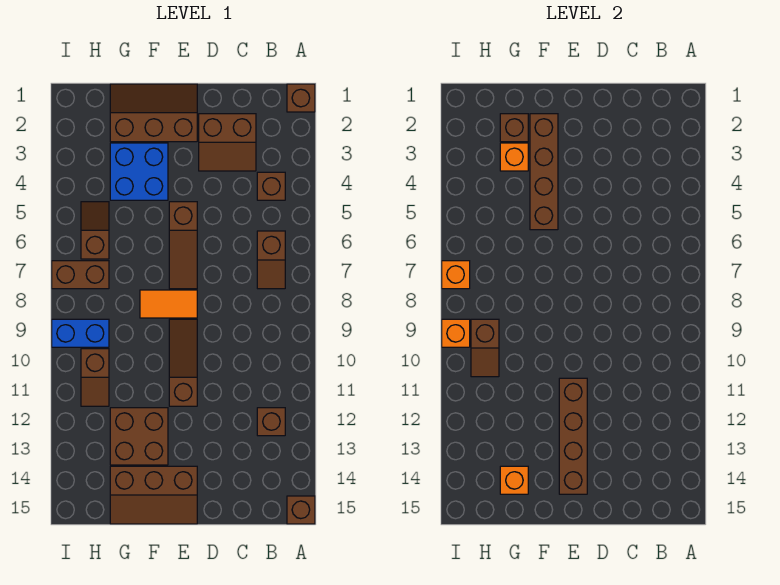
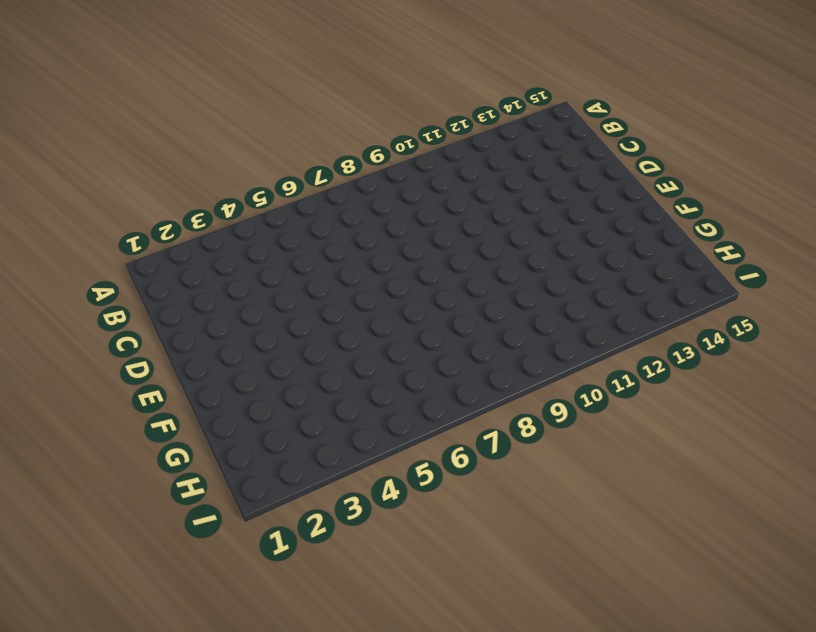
none -> brown brick A1 level 1
none -> brown brick A15 level 1
none -> brown brick B4 level 1

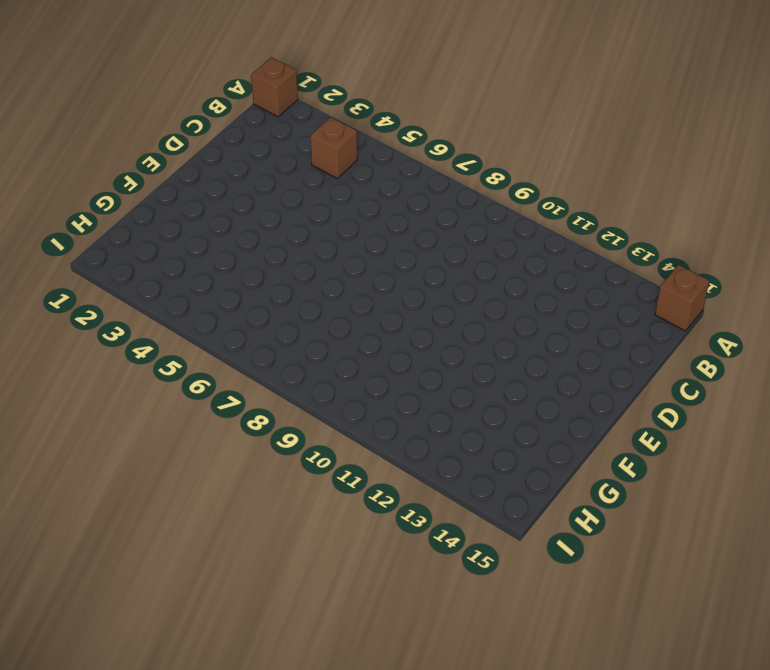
none -> brown slope B6:B7 level 1 top 6
none -> brown brick B12 level 1
none -> brown slope C2:D3 level 1 top 2

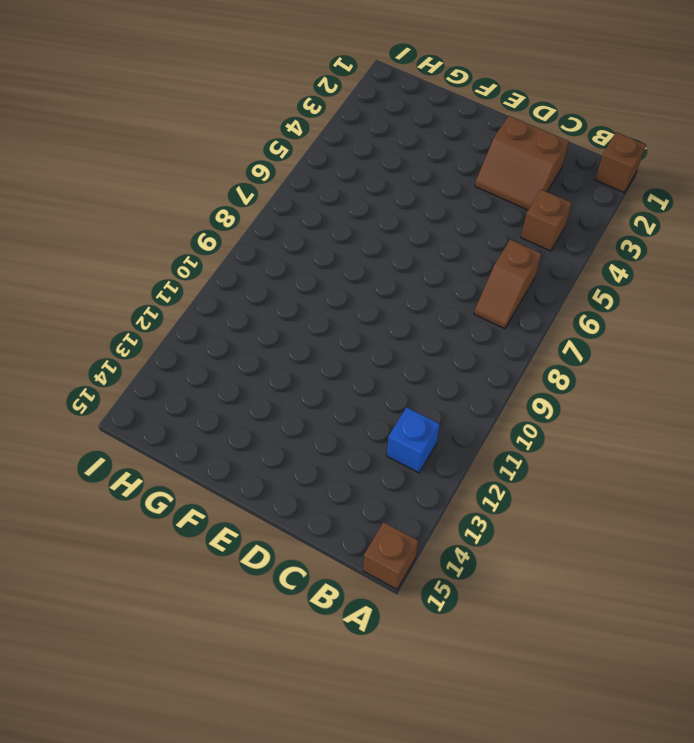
blue brick B12 level 1 -> brown brick B12 level 1
none -> brown slope E1:G2 level 1 top 2
none -> brown slope E5:E7 level 1 top 5
none -> orange tile E8:F8 level 1

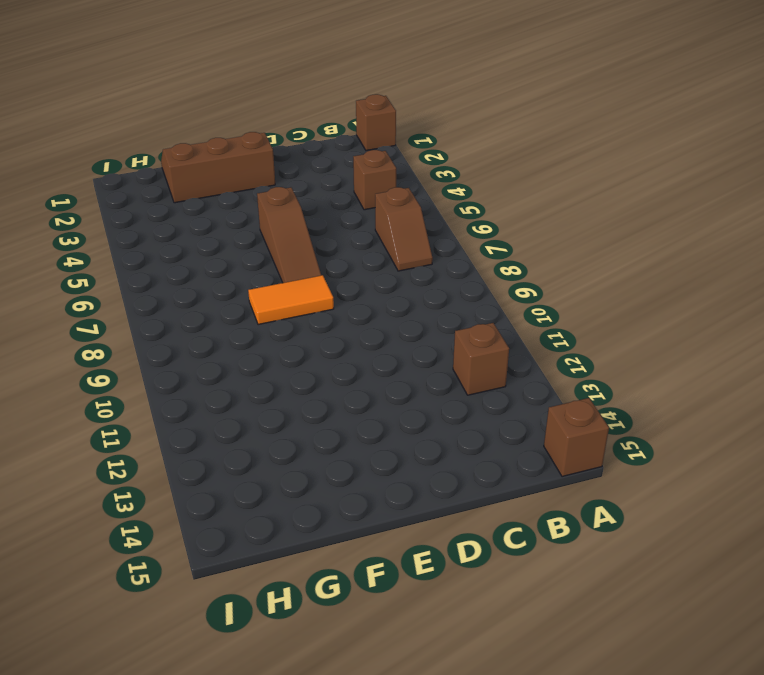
none -> brown slope C2:D3 level 1 top 2
none -> brown slope E9:E11 level 1 top 11
none -> brown slope E14:G15 level 1 top 14

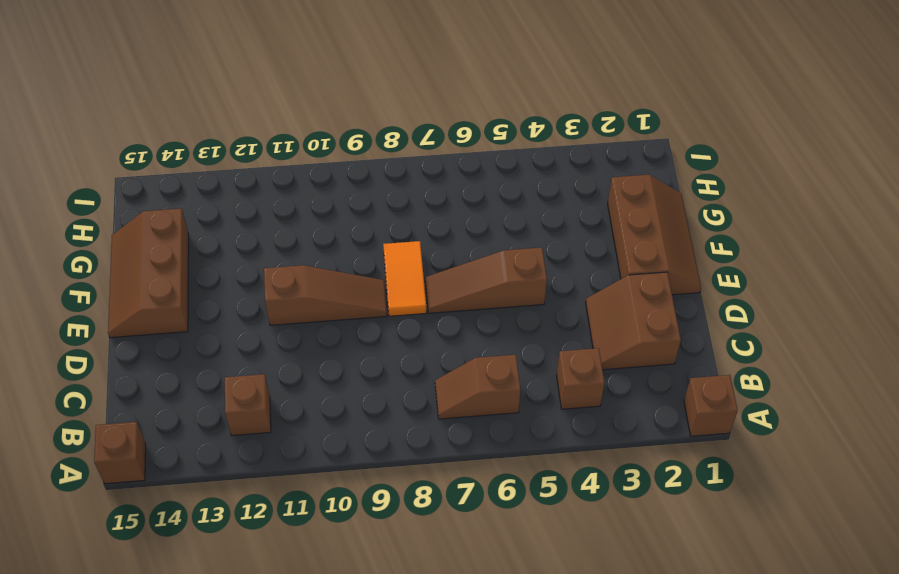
none -> blue brick F3:G4 level 1
none -> brown brick F12:G13 level 1
none -> brown slope H5:H6 level 1 top 6

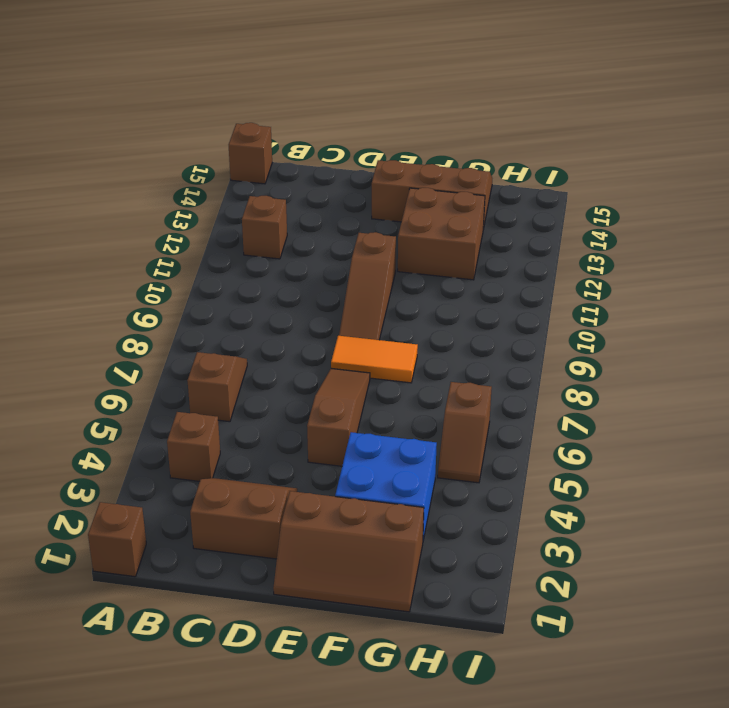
none -> brown brick H7:I7 level 1
none -> blue brick H9:I9 level 1
none -> brown slope H10:H11 level 1 top 10

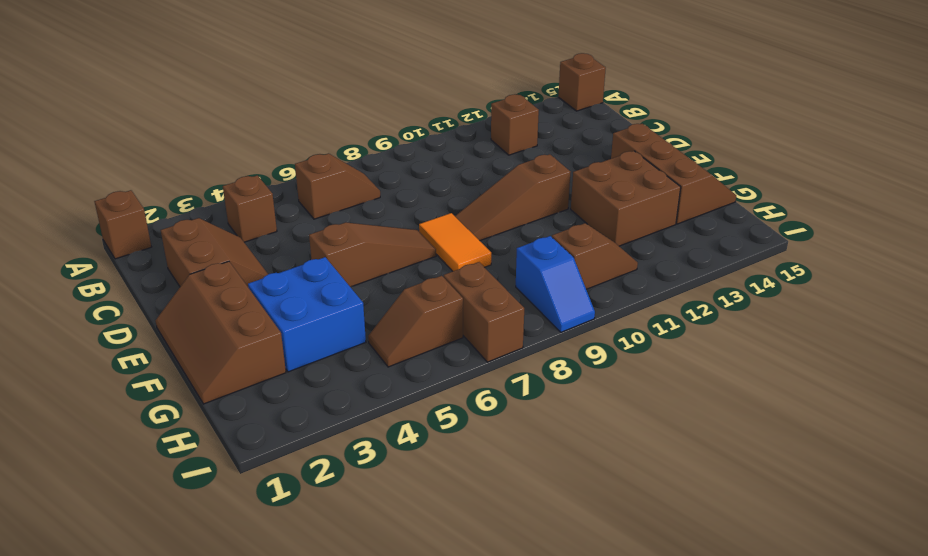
blue slope H9:I9 level 1 top H -> blue brick H9:I9 level 1
none -> brown brick E11:E14 level 2
none -> brown brick F2:F5 level 2
none -> brown brick G2 level 2

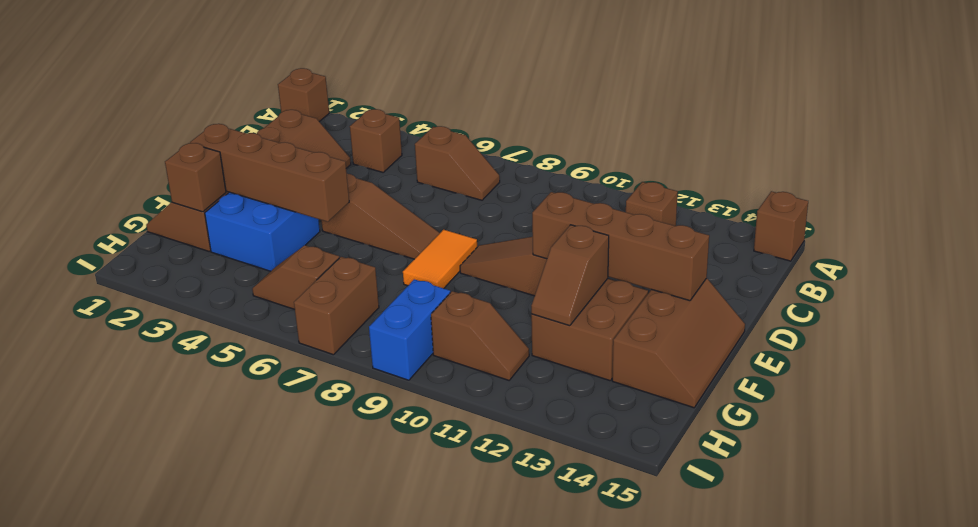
brown slope F12:G12 level 2 top F -> brown slope H9:H10 level 2 top 9
none -> orange brick G3 level 2
none -> orange brick G14 level 2
none -> orange brick I7 level 2

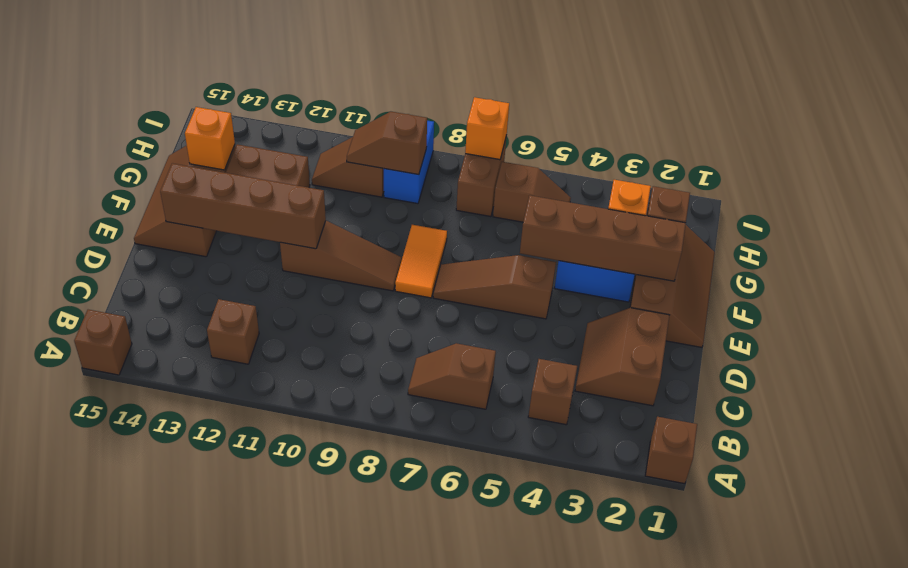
none -> orange brick I9 level 2

